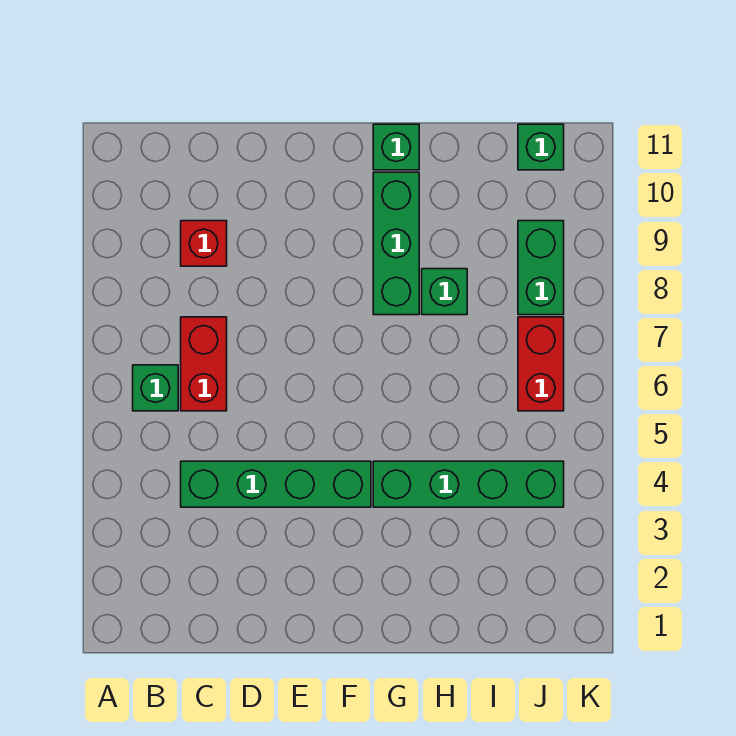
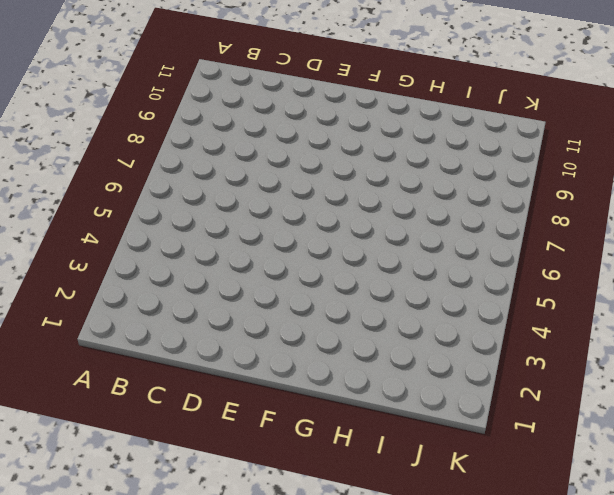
none -> green brick B6 level 1
none -> green brick C4:F4 level 1

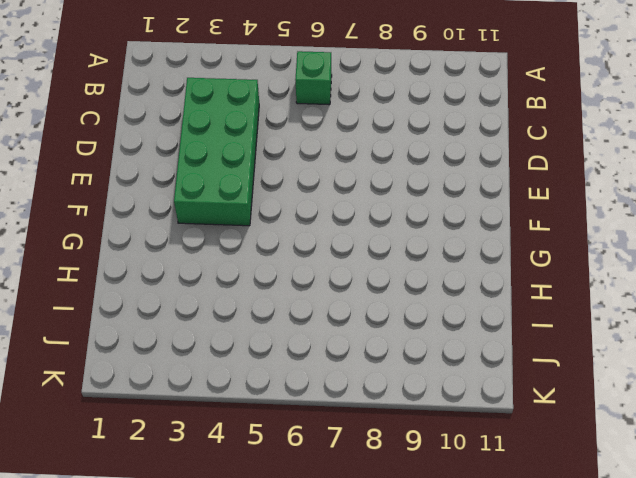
green brick C3:F4 level 1 -> green brick C4:F4 level 1
none -> red brick C6:C7 level 1
none -> red brick C9 level 1

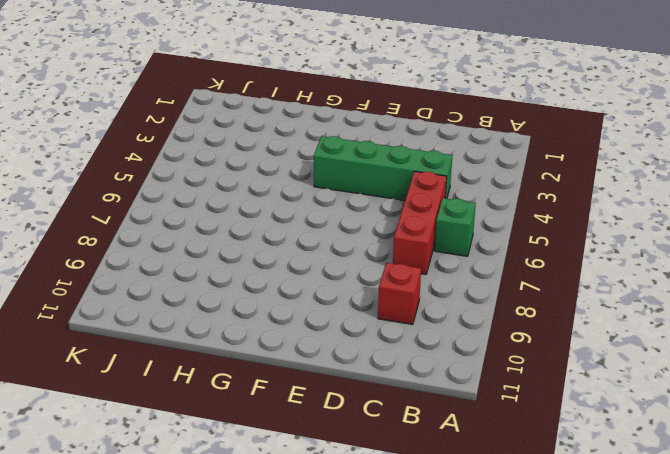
red brick C5:C7 level 1 -> red brick C6:C7 level 1
none -> green brick G4:J4 level 1
none -> green brick G8:G10 level 1

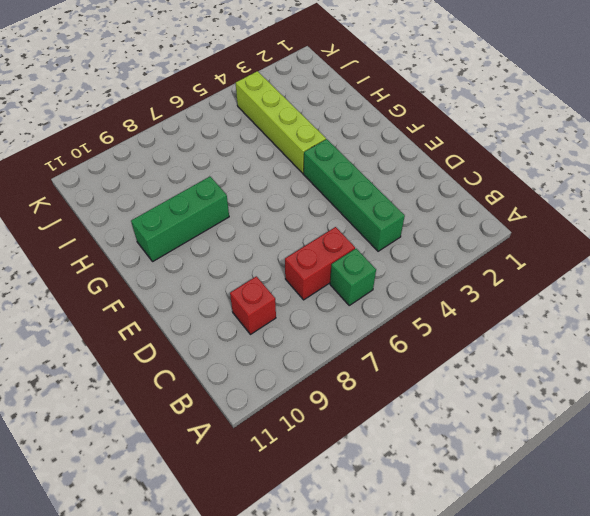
lime brick G4:J4 level 1 -> green brick G4:J4 level 1
none -> green brick G11 level 1
none -> green brick H8 level 1

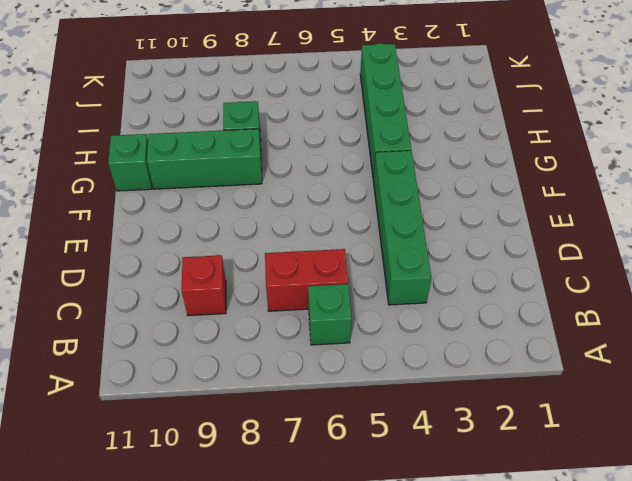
none -> red brick J6:J7 level 1
none -> green brick J8:J9 level 1

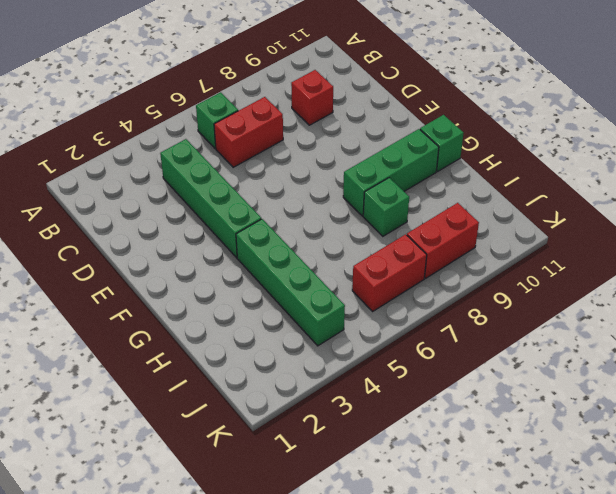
red brick J8:J9 level 1 -> green brick J8:J9 level 1
none -> green brick J11 level 1

